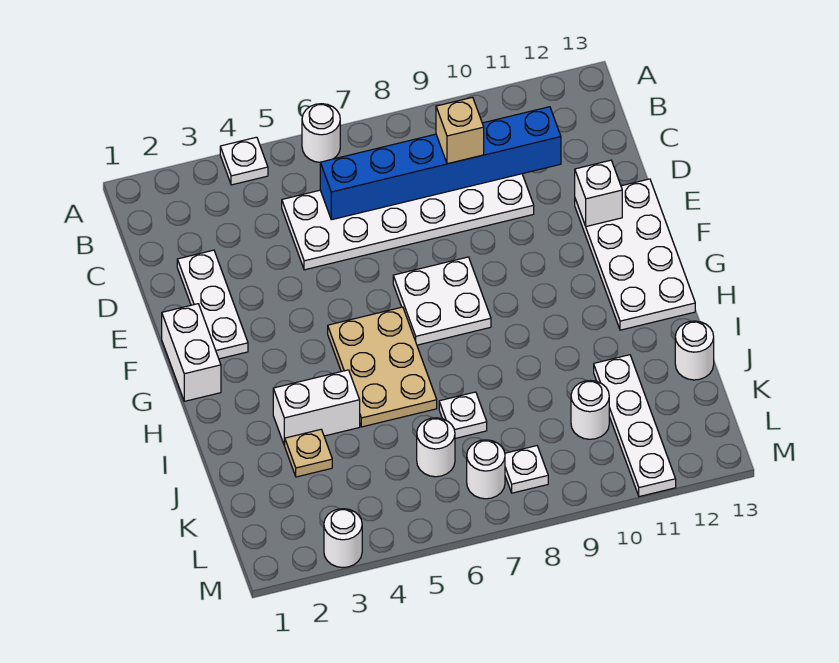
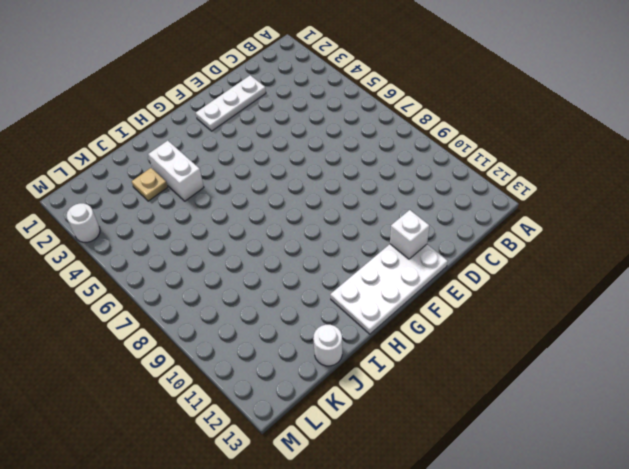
none -> white plate A4 level 1
none -> white round brick A6 level 1
none -> white plate C5:D10 level 1

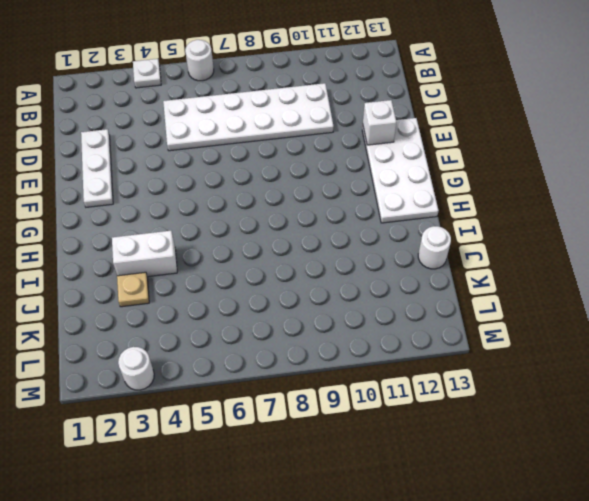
none -> white brick F1:G1 level 1
none -> white plate F7:G8 level 1
none -> tan plate G5:I6 level 1

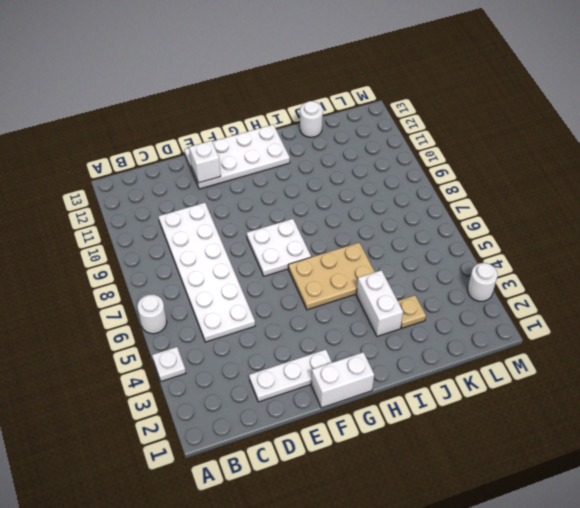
none -> white plate J7 level 1
none -> white plate J11:M11 level 1
none -> white round brick K6 level 1

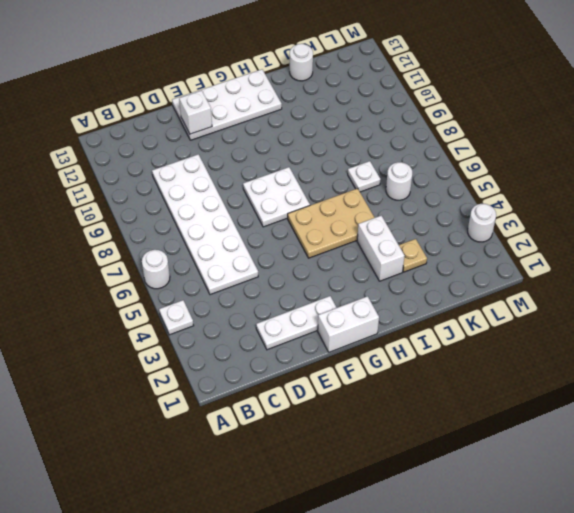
none -> white plate J11:M11 level 1
none -> white round brick K10 level 1
none -> white round brick L7 level 1

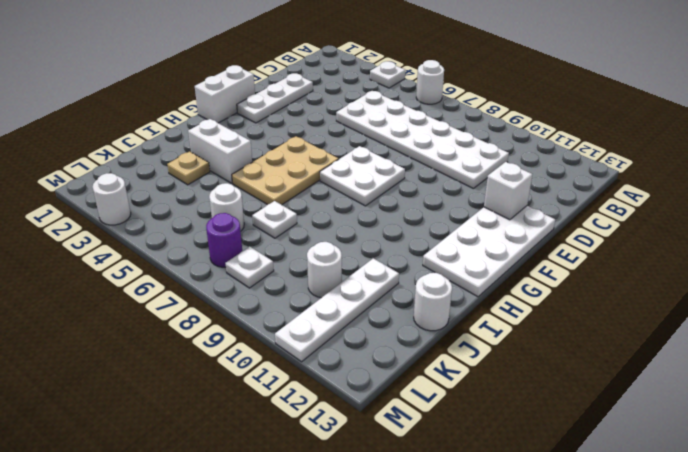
purple round brick L7 level 1 -> white round brick L7 level 1
none -> blue brick C6:C11 level 2
none -> tan brick C9 level 3

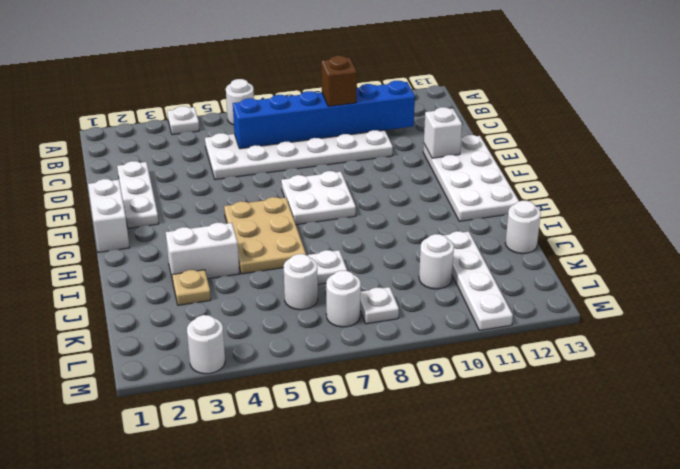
brown brick C9 level 3 -> tan brick C9 level 3

